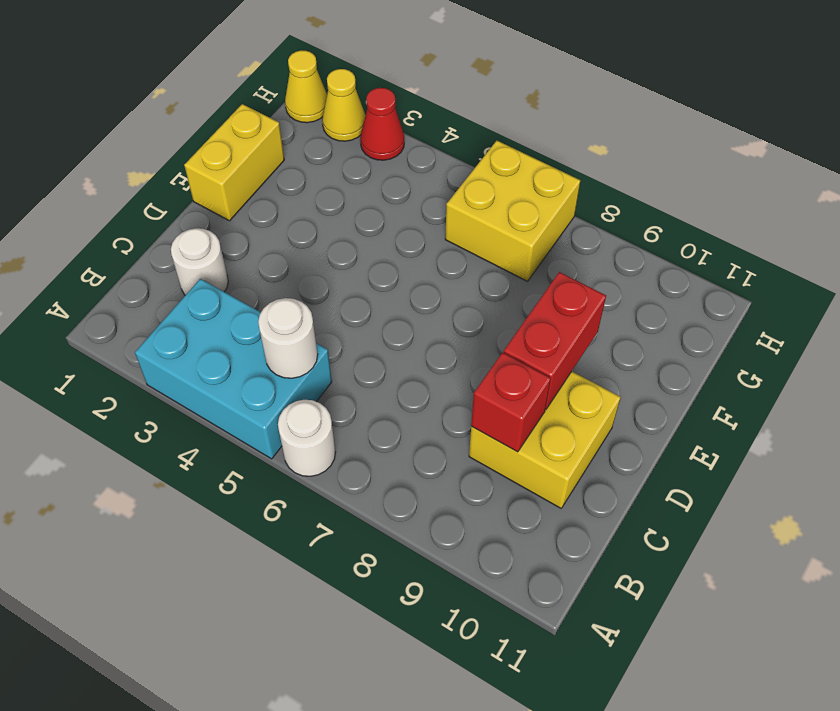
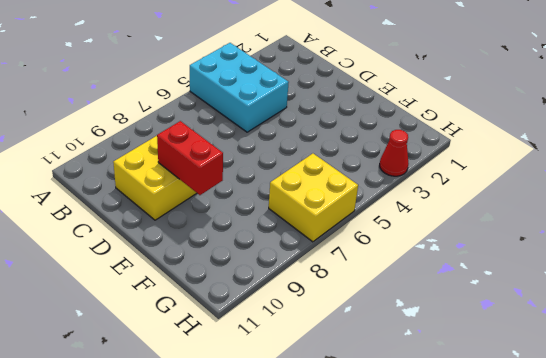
cyan brick A4:C5 level 1 -> cyan brick A3:B5 level 1
none -> white round brick A6 level 1
none -> white round brick C2 level 1
none -> yellow brick E1:F1 level 1

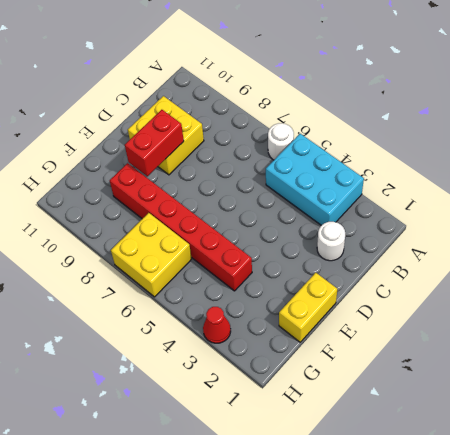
red brick F4:F9 level 1 -> none
none -> yellow cone H1 level 1
none -> yellow cone H2 level 1
none -> white round brick B5 level 2

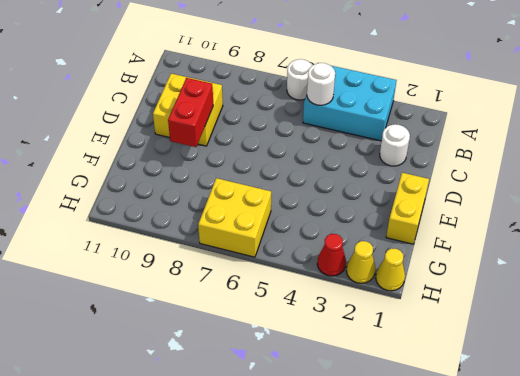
none -> red brick C9 level 2

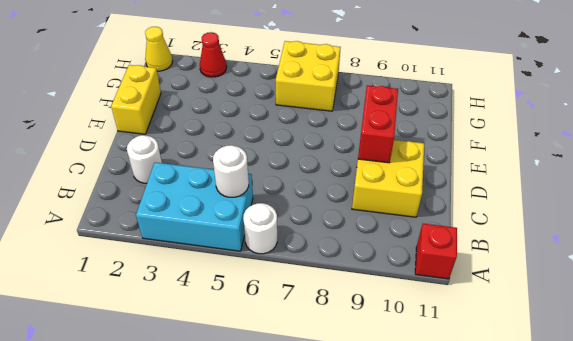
red brick A11 level 1 -> red brick C9 level 2
none -> yellow cone H2 level 1

